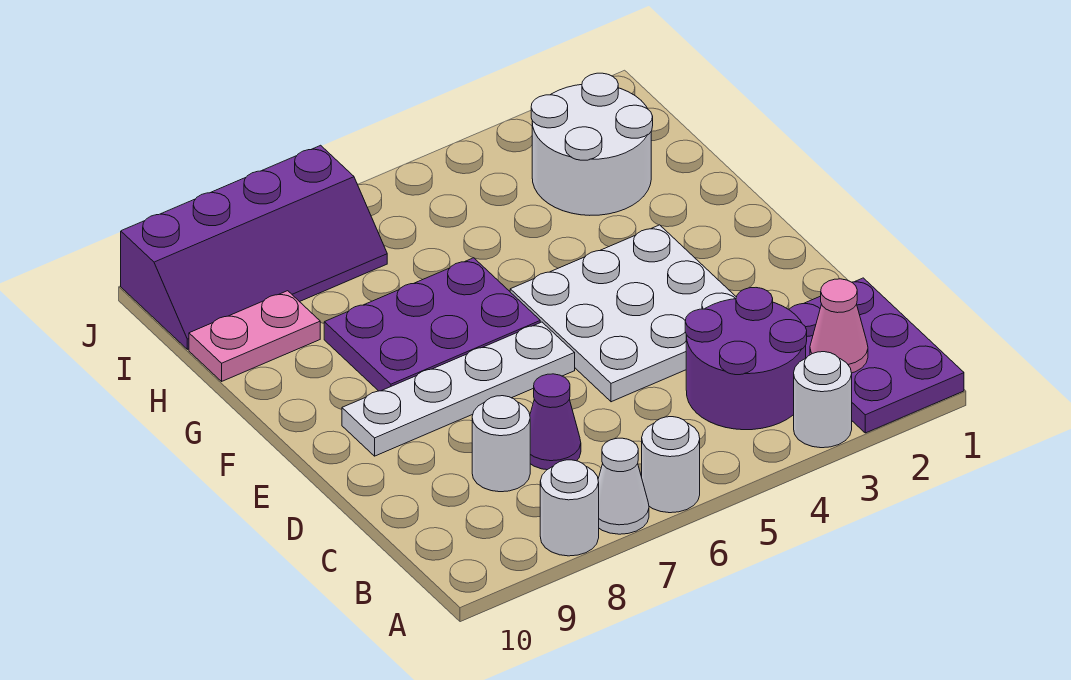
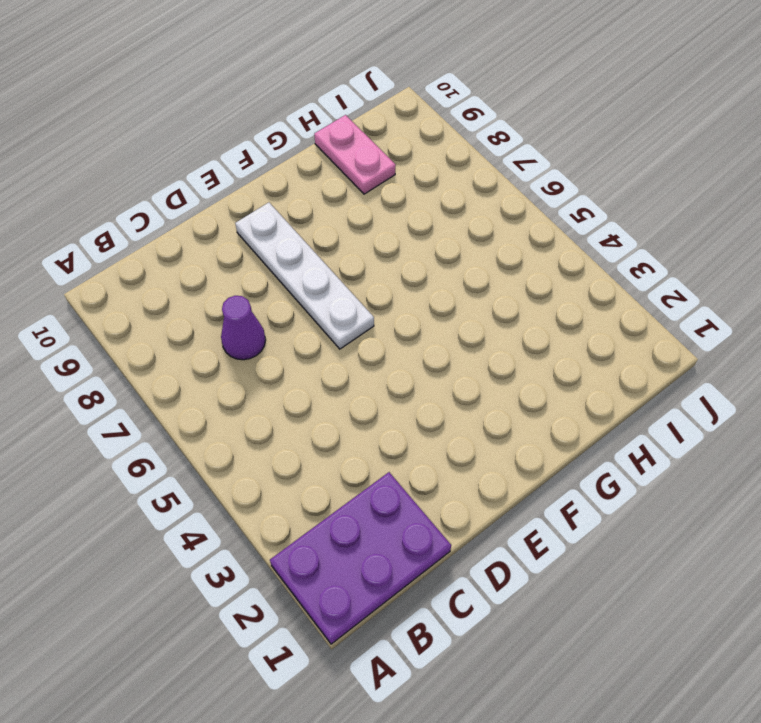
none -> white round brick A3 level 1
none -> white round brick A6 level 1
none -> white cone A7 level 1

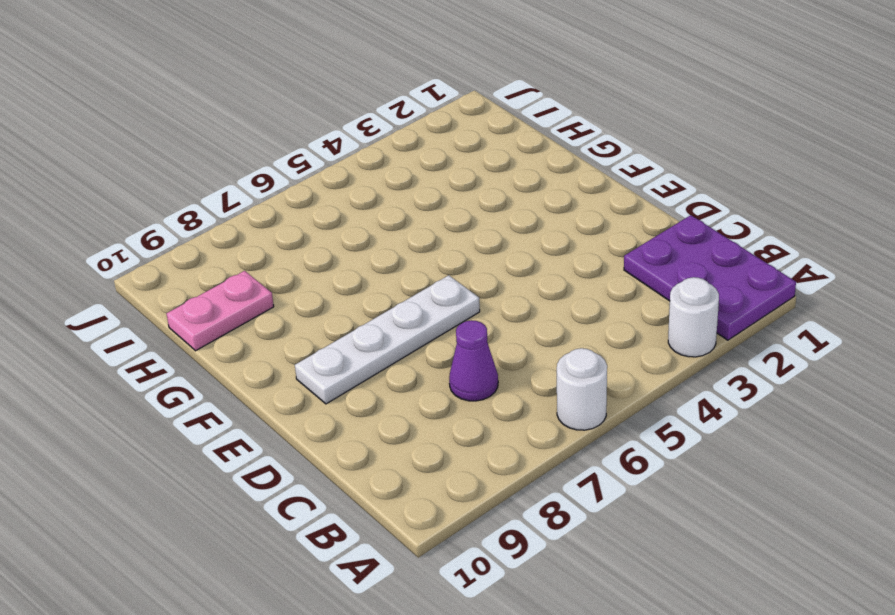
none -> white cone A7 level 1
none -> white round brick A8 level 1
none -> purple round brick B3:C4 level 1

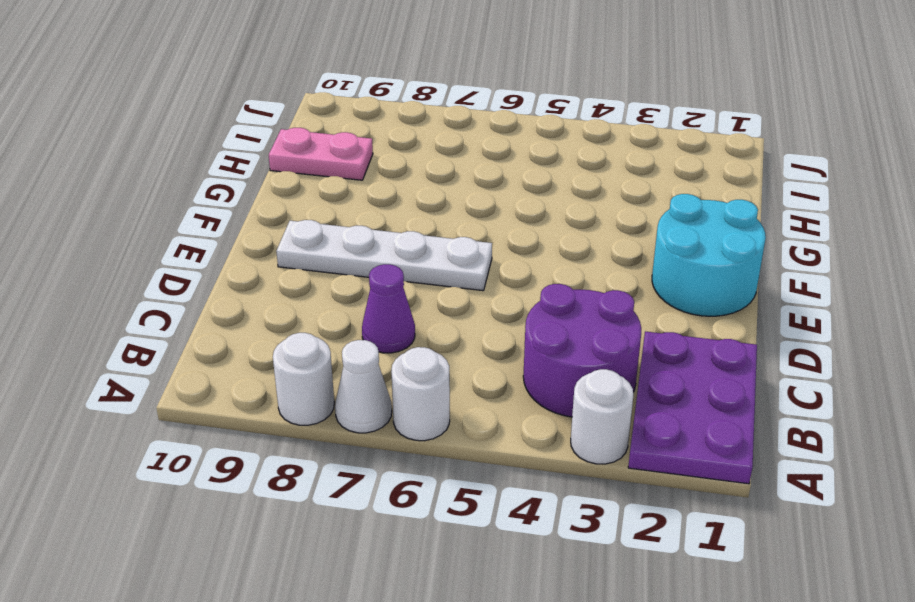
cyan round brick E1:F2 level 1 -> none
none -> white round brick C8 level 1
none -> white plate D3:F5 level 1
none -> purple plate F6:G8 level 1

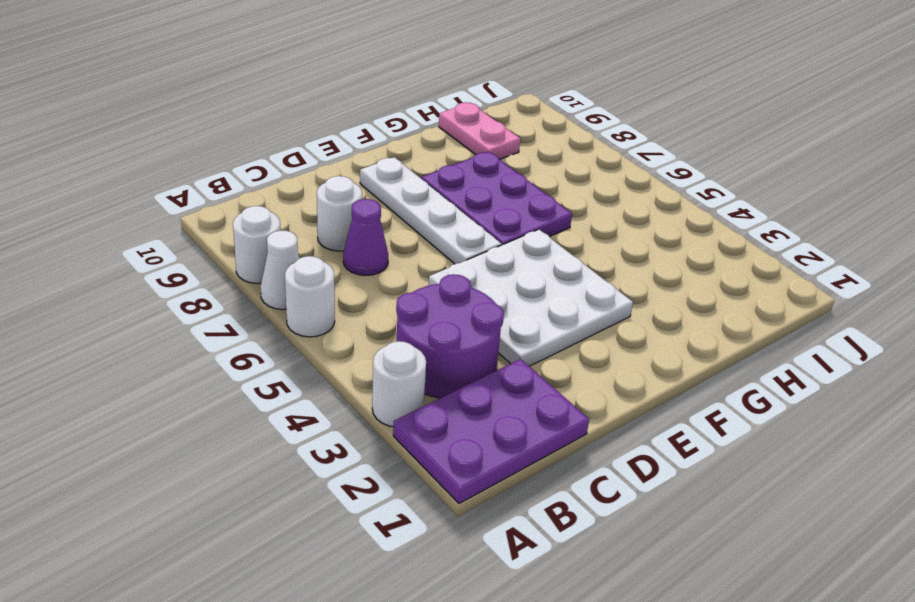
none -> white round brick H2:I3 level 1
none -> purple slope I7:J10 level 1 top J
none -> pink cone B2 level 2

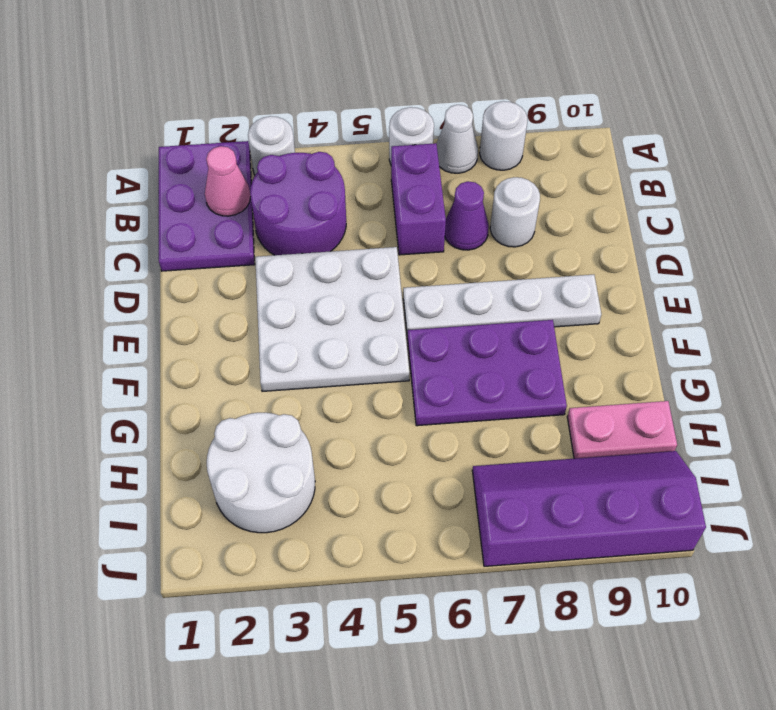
purple brick B6:C6 level 1 -> none

